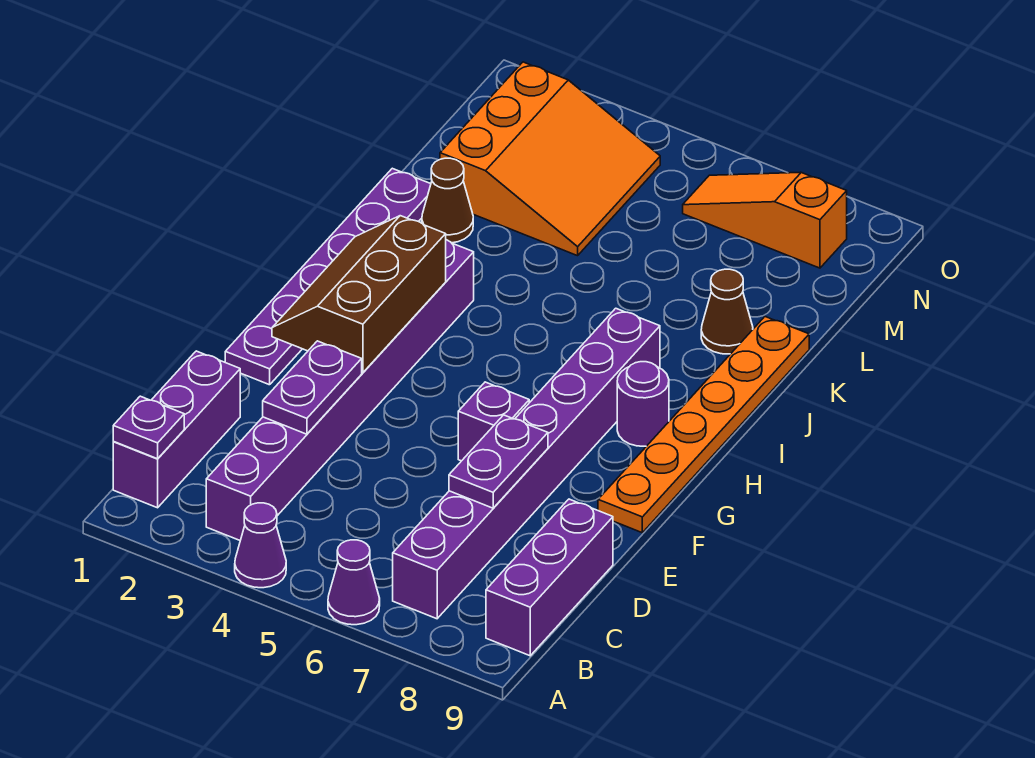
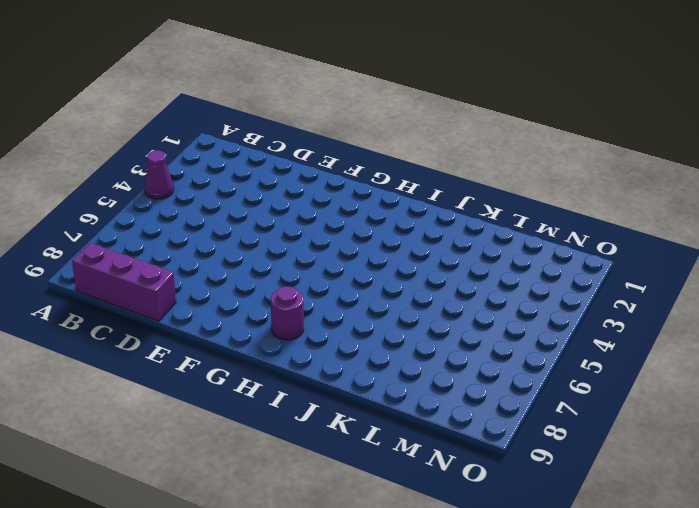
none -> purple cone A6 level 1
none -> purple brick B1:D1 level 1
none -> purple brick B3:I3 level 1

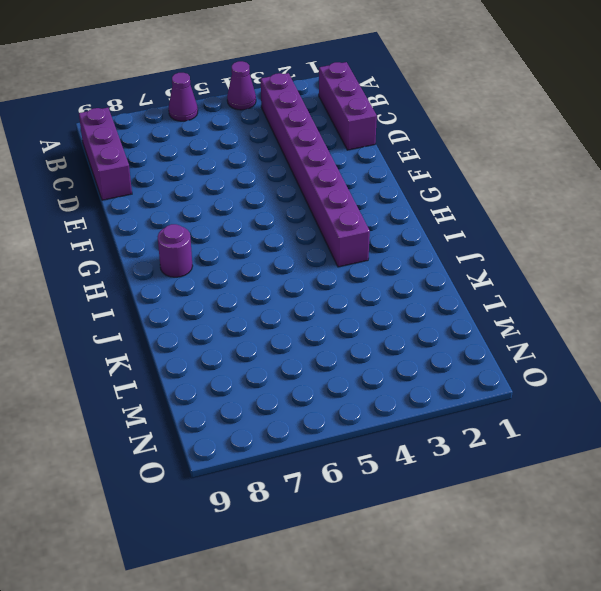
none -> purple brick B7:I7 level 1
none -> purple plate F1:K1 level 1
none -> purple brick F6 level 1

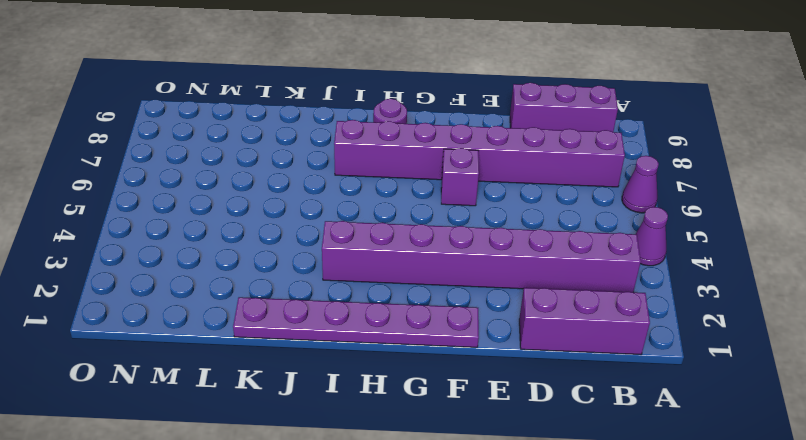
none -> orange plate F9:K9 level 1
none -> brown cone K2 level 1
none -> brown cone K8 level 1

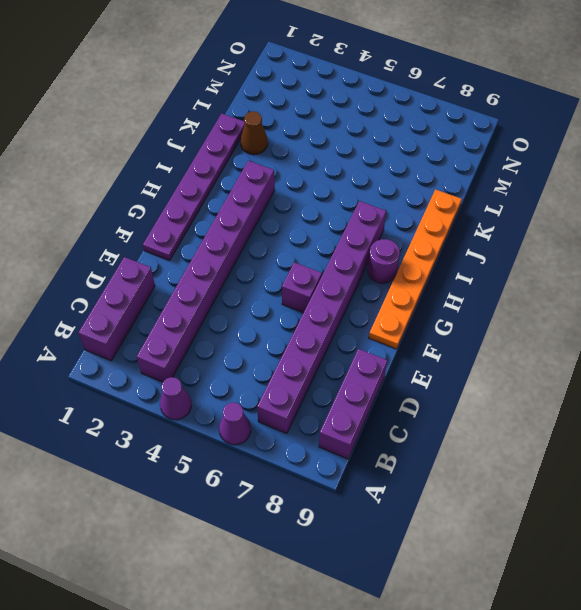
none -> brown cone K8 level 1
none -> orange slope L2:N4 level 1 top 2
none -> orange slope N6:N8 level 1 top 8

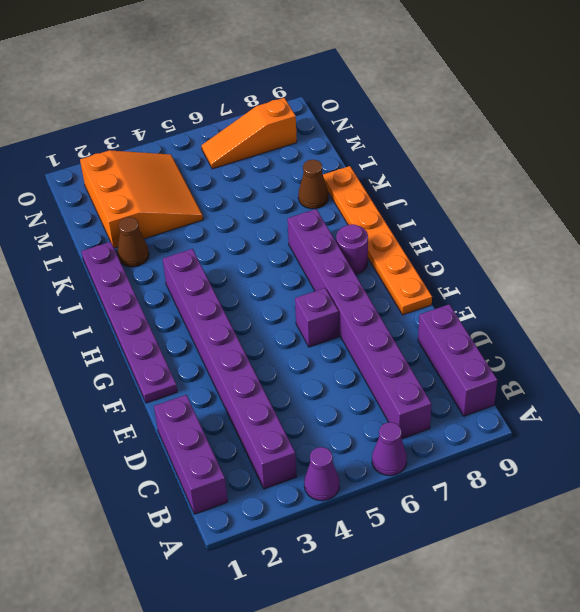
none -> purple plate B1 level 2
none -> purple plate D3:E3 level 2
none -> purple plate D7:E7 level 2

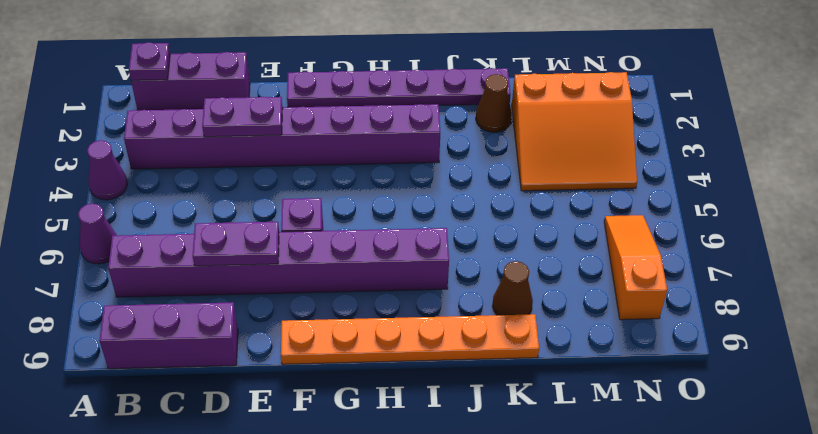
none -> purple round brick H8 level 1
none -> brown slope F2:H3 level 2 top 3

